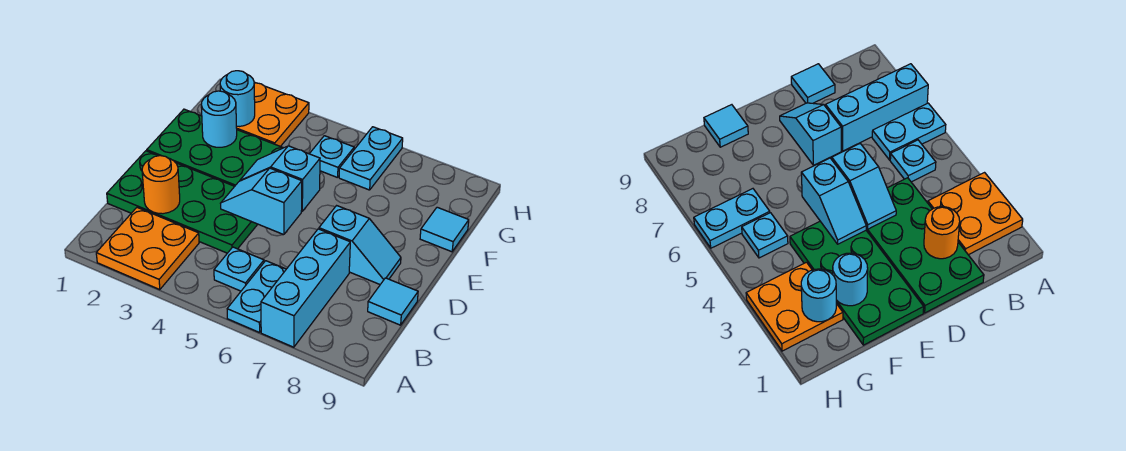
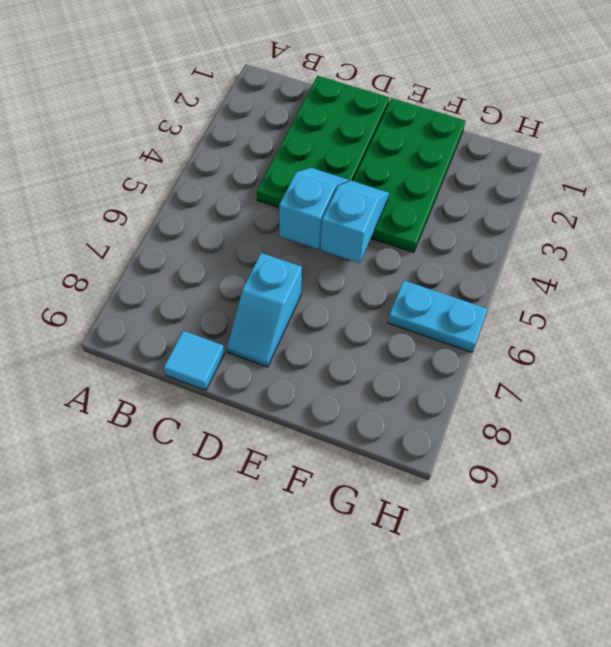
none -> orange plate A2:B3 level 1
none -> cyan plate A6:B6 level 1
none -> cyan brick A7:C7 level 1

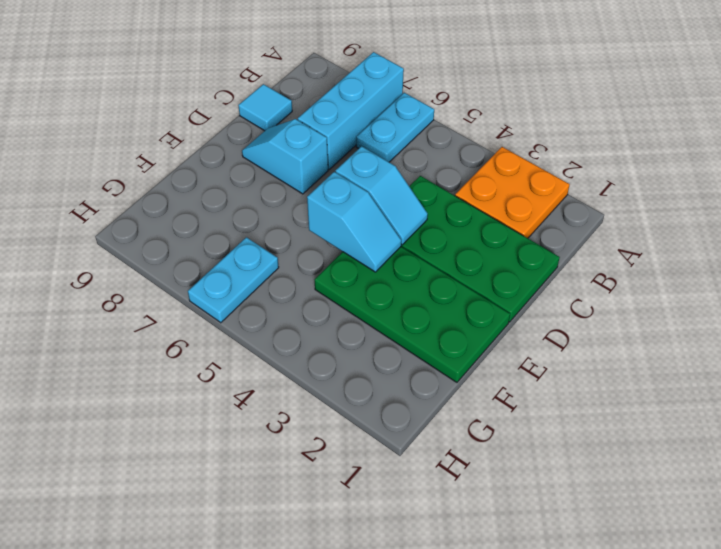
none -> cyan plate B5 level 1
none -> cyan tile F9 level 1
none -> orange plate G2:H3 level 1

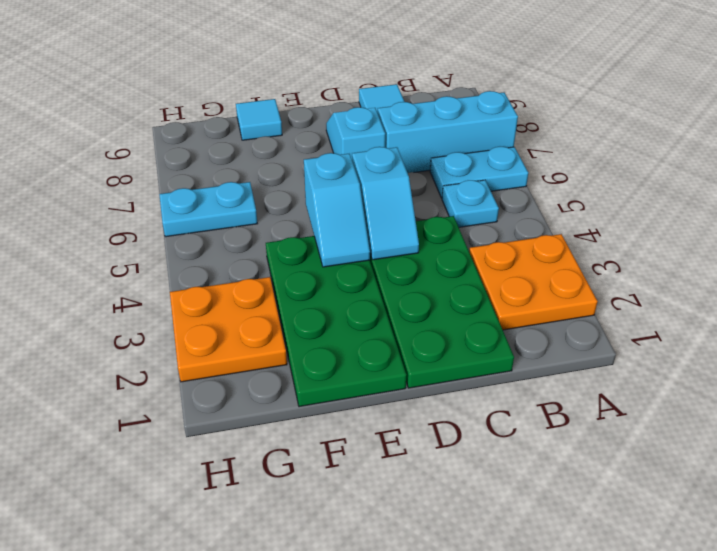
none -> cyan plate G5 level 1
none -> orange round brick C2 level 2
none -> cyan round brick F2 level 2

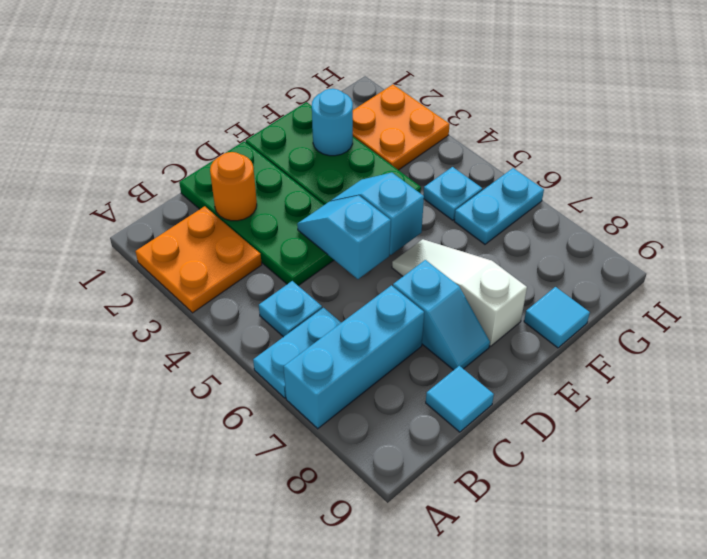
white slope E6:E8 level 1 top 8 -> none
none -> cyan round brick G2 level 2

